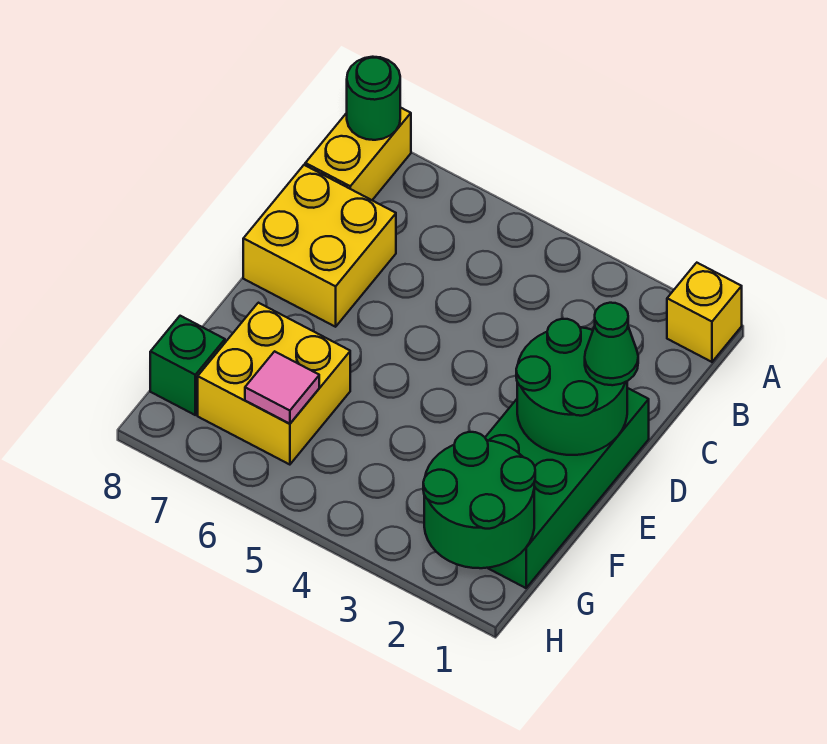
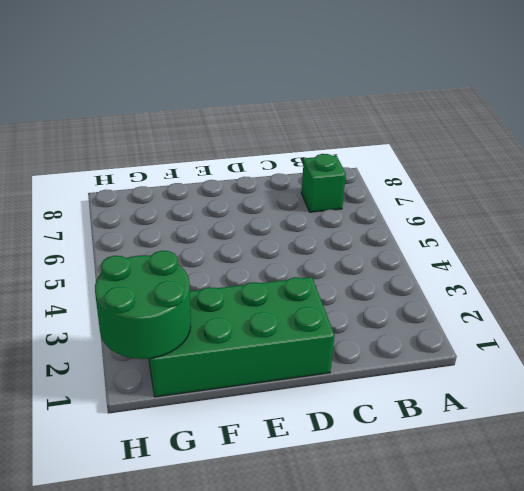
green brick B7 level 1 -> green brick G8 level 1
none -> yellow brick A1 level 1
none -> yellow brick A8:B8 level 1

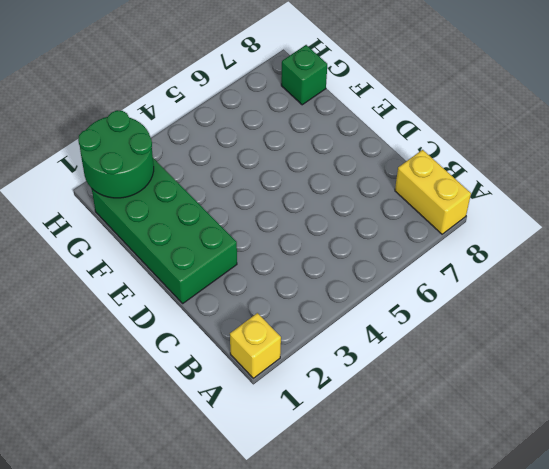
none -> yellow brick C7:D8 level 1
none -> yellow brick F6:G7 level 1

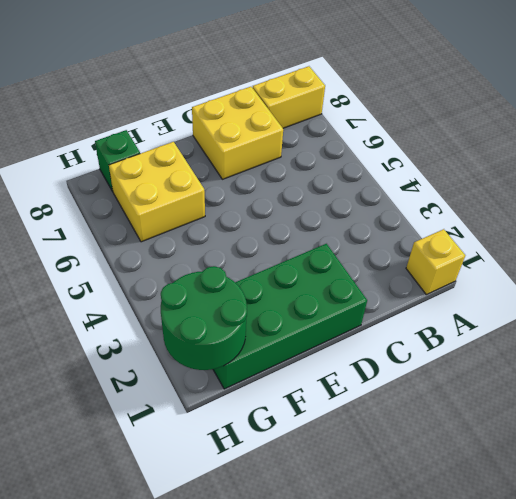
none -> green round brick A8 level 2
none -> green round brick D1:E2 level 2

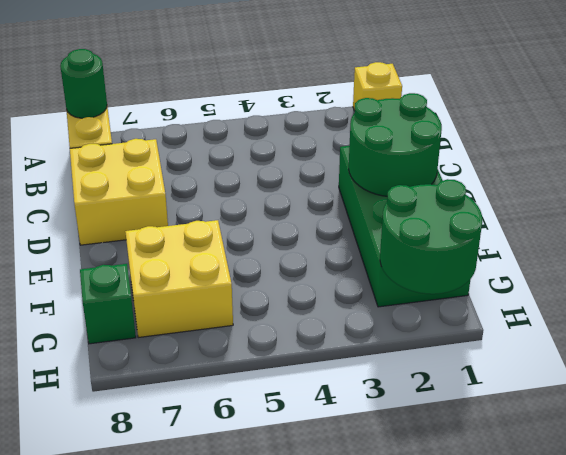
none -> pink tile G6 level 2
none -> green cone D1 level 3

